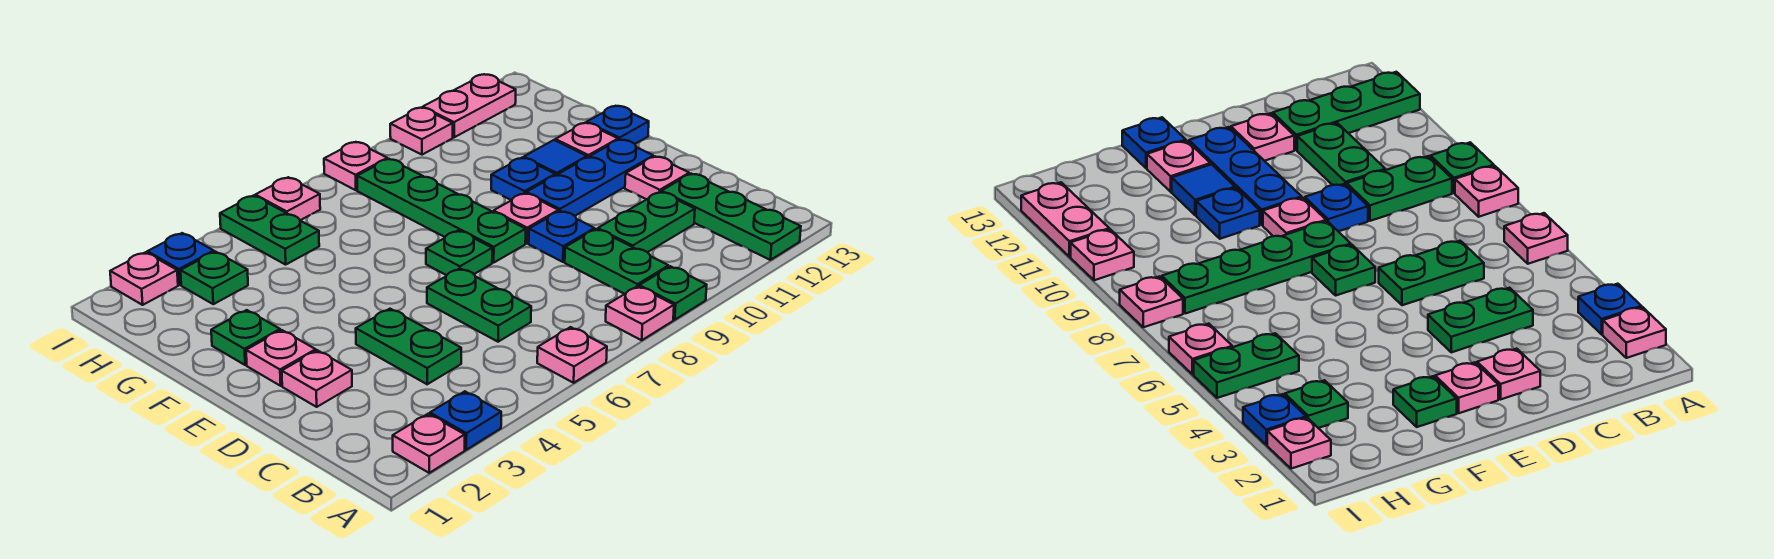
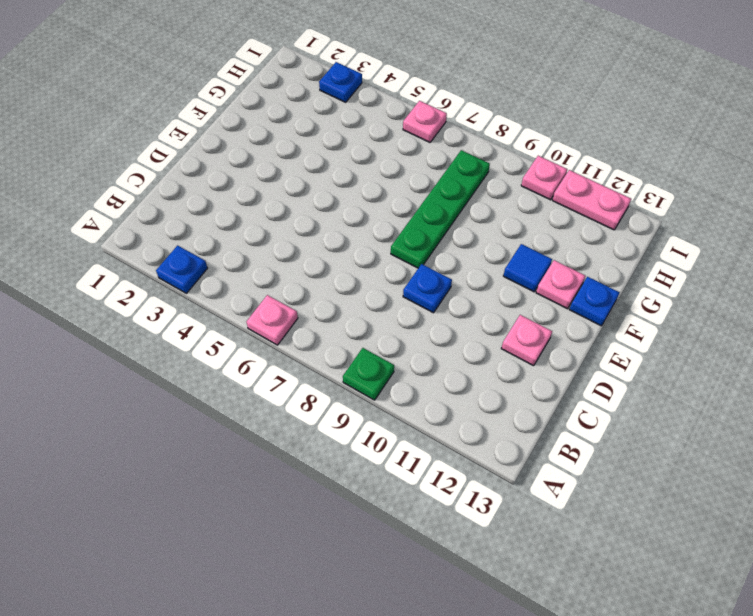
none -> pink plate A2 level 1
none -> pink plate A8 level 1
none -> green plate A12:C12 level 1
none -> green plate B9:C9 level 1

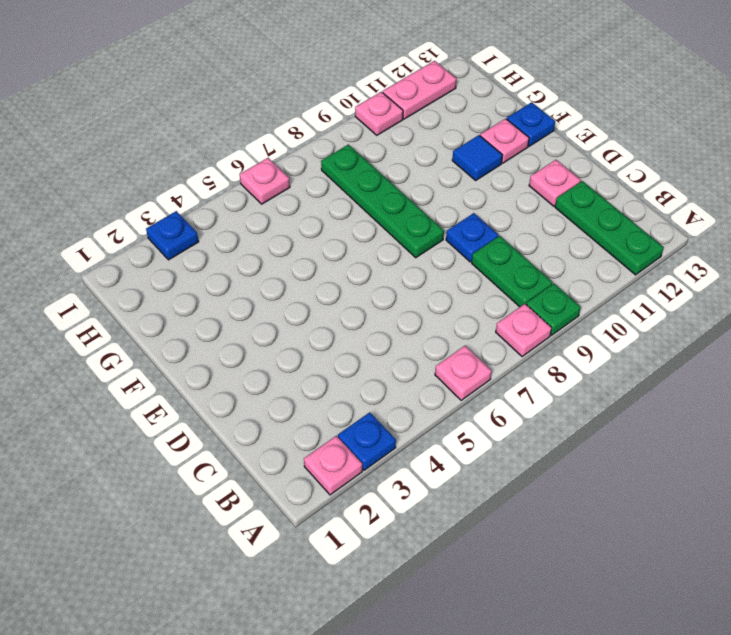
none -> green plate C4:D4 level 1
none -> green plate C6:D6 level 1
none -> green plate C10:C11 level 1
none -> pink plate D2 level 1

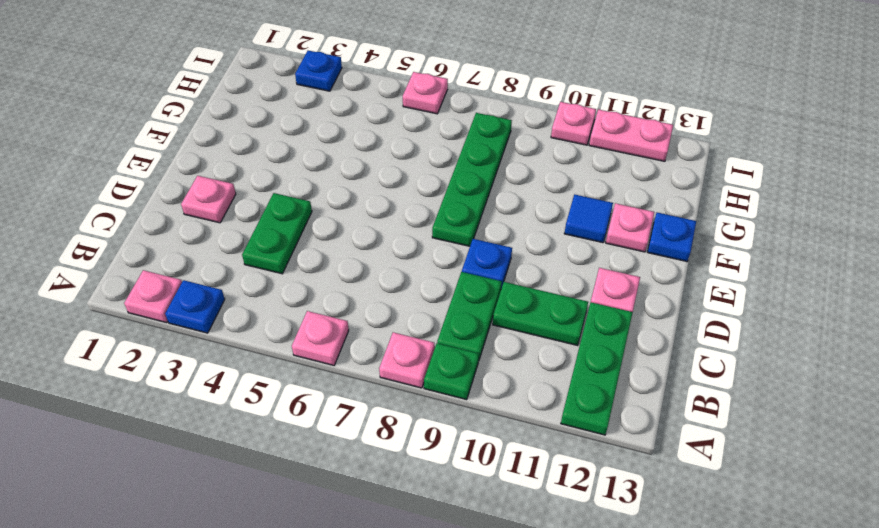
none -> green plate C6:D6 level 1
none -> pink plate E2 level 1
none -> green plate E7 level 1
none -> pink plate E9 level 1

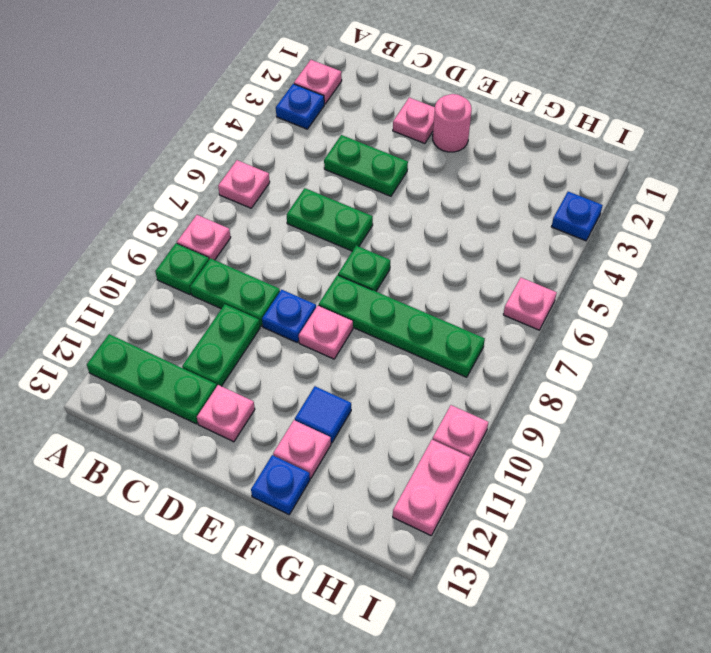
pink round brick E2 level 1 -> pink plate E2 level 1
none -> blue plate E10:E12 level 1
none -> green plate F2 level 1
none -> blue plate F10 level 1
none -> green plate H3 level 1

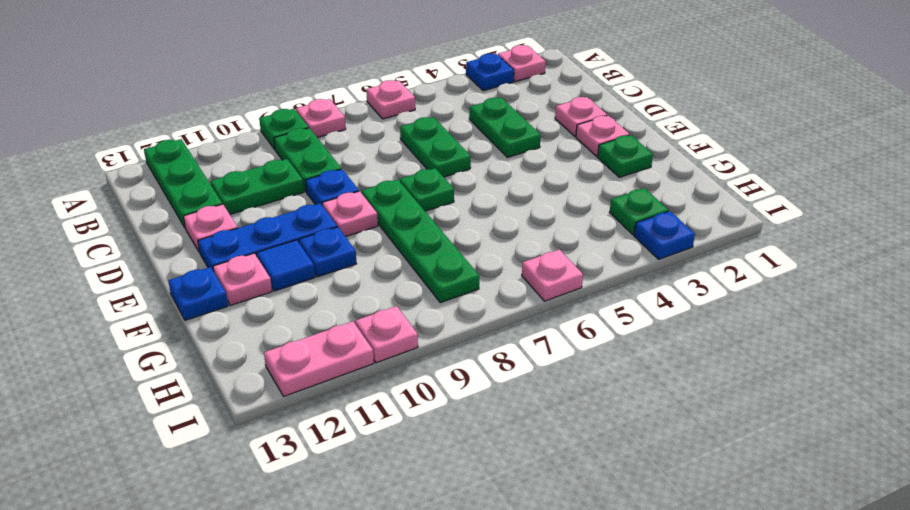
none -> green plate H5:I5 level 1
none -> pink plate I2 level 1
none -> pink plate I8 level 1

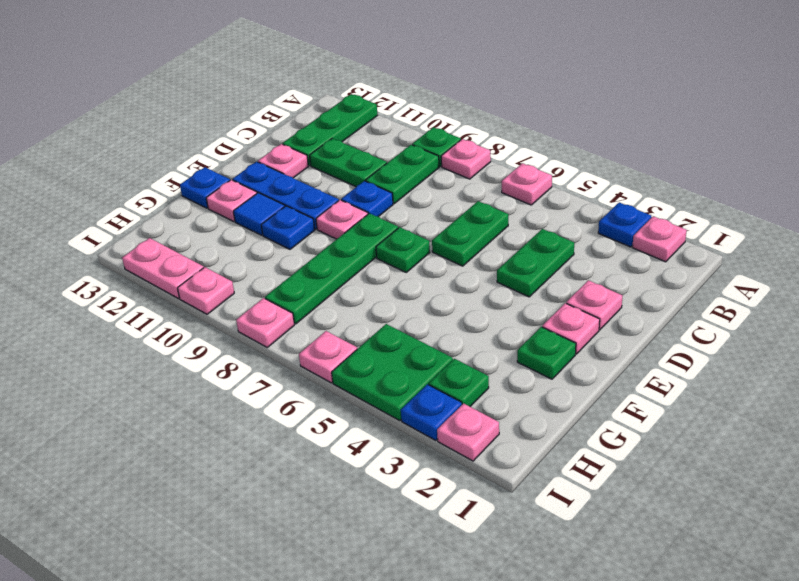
green plate H4:I5 level 1 -> green plate H5:I5 level 1

